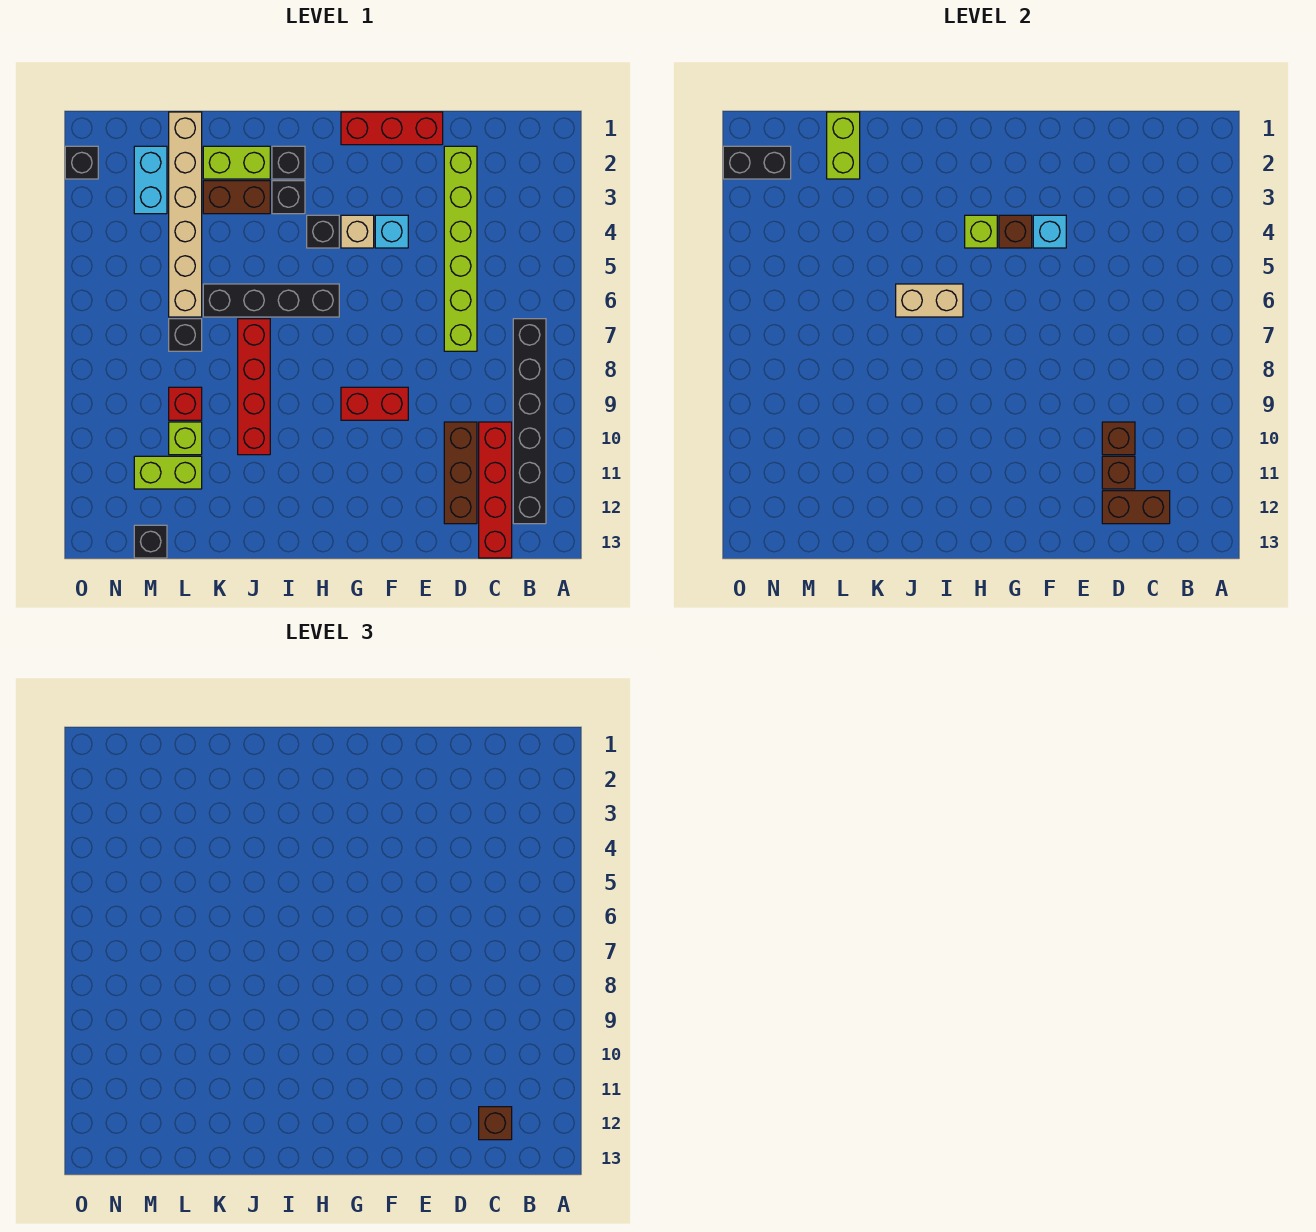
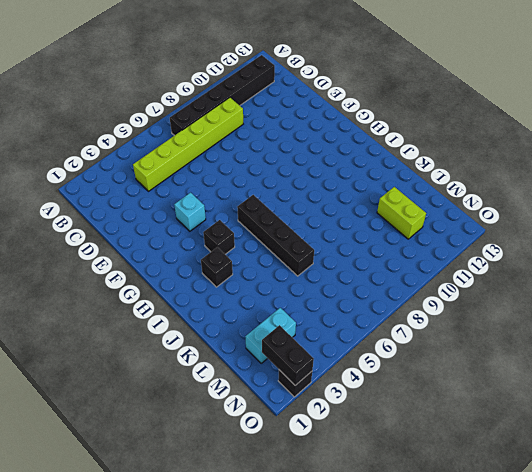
lime brick C4:C9 level 1 -> lime brick D2:D7 level 1
none -> red brick C10:C13 level 1
none -> brown brick D10:D12 level 1
none -> red brick E1:G1 level 1
none -> red brick F9:G9 level 1

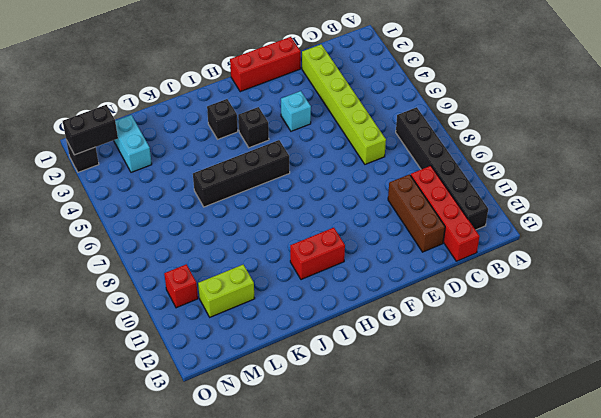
red brick H11:I11 level 1 -> red brick F9:G9 level 1
red brick N10 level 1 -> red brick L9 level 1
none -> tan brick G4 level 1
none -> black brick I2 level 1
none -> lime brick J2:K2 level 1
none -> brown brick J3:K3 level 1

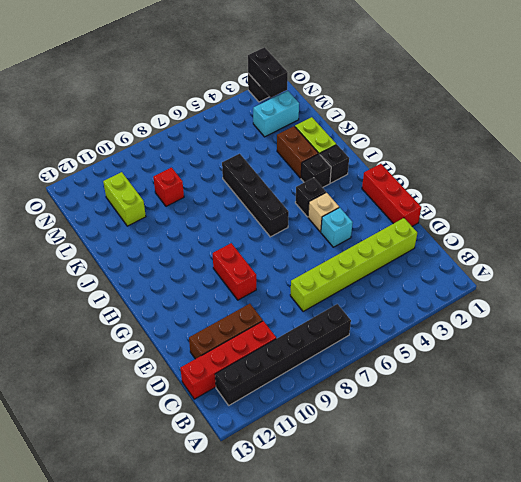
none -> red brick J7:J10 level 1
none -> tan brick L1:L6 level 1
none -> black brick L7 level 1
none -> lime brick L10 level 1

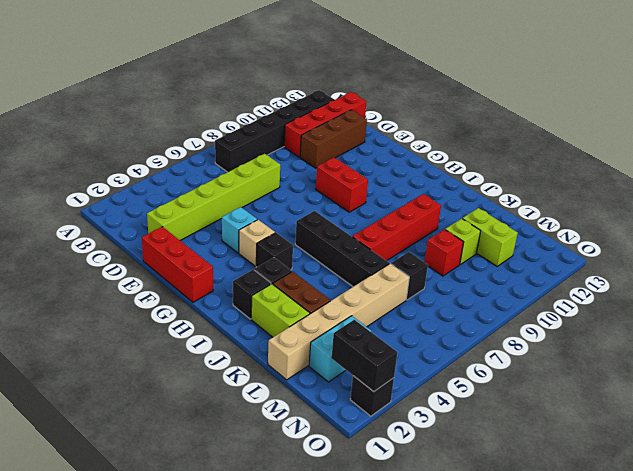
none -> black brick M13 level 1
none -> brown brick C12:D12 level 2
none -> brown brick D10 level 2
none -> brown brick D11 level 2

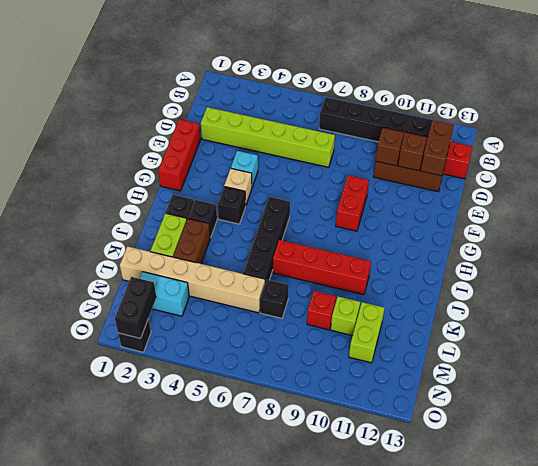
none -> black brick M13 level 1
none -> cyan brick F4 level 2
none -> brown brick G4 level 2
none -> lime brick H4 level 2

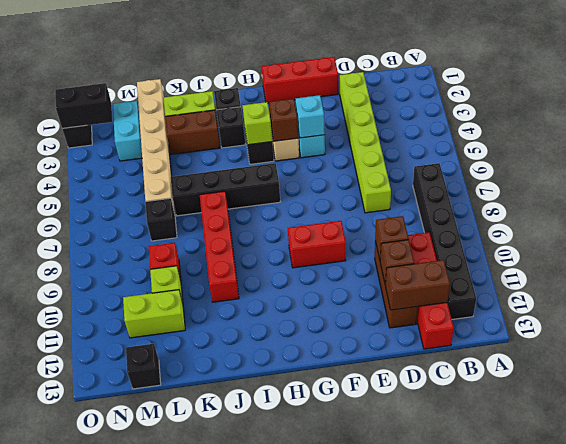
none -> tan brick I6:J6 level 2
none -> lime brick L1:L2 level 2
none -> brown brick C12 level 3

